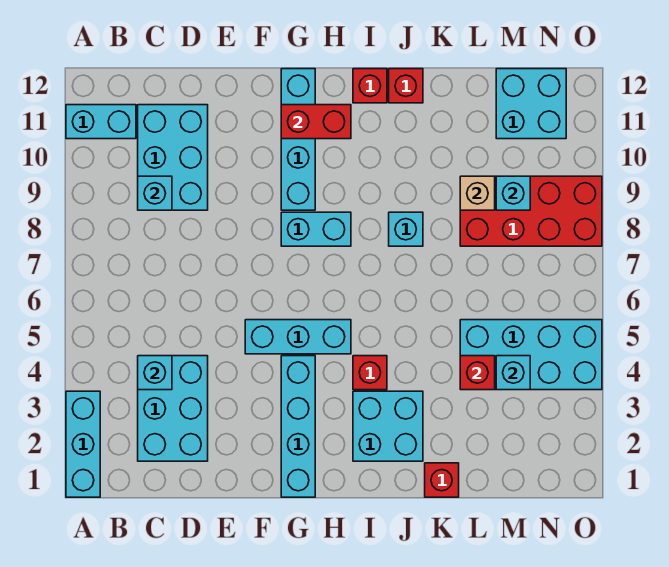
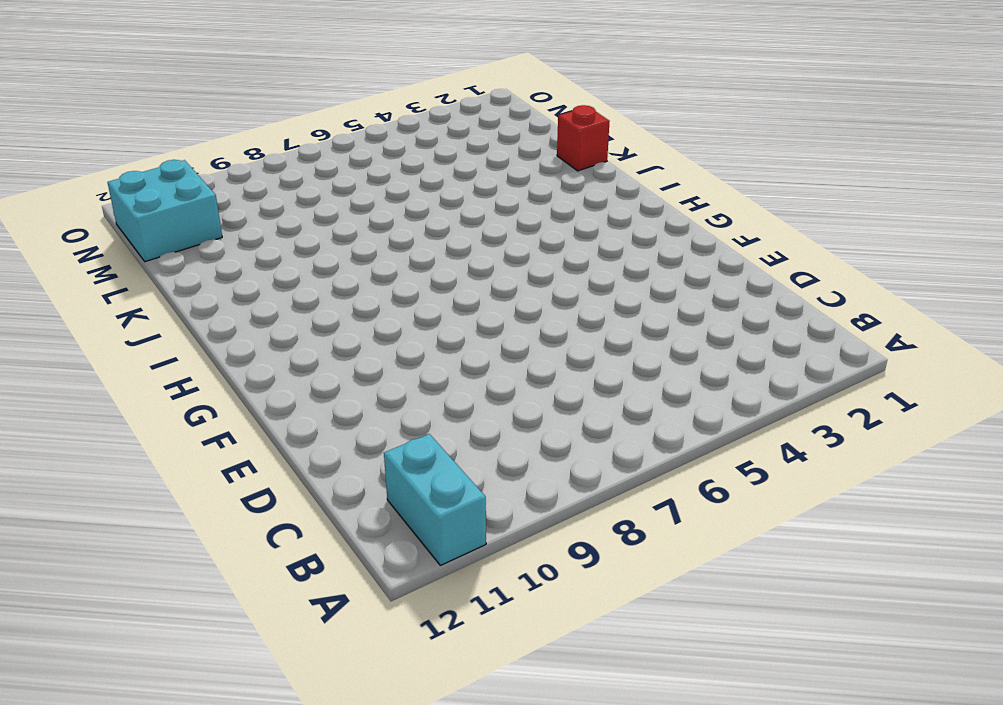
none -> cyan brick A1:A3 level 1
none -> cyan brick C2:D4 level 1
none -> cyan brick C9:D11 level 1

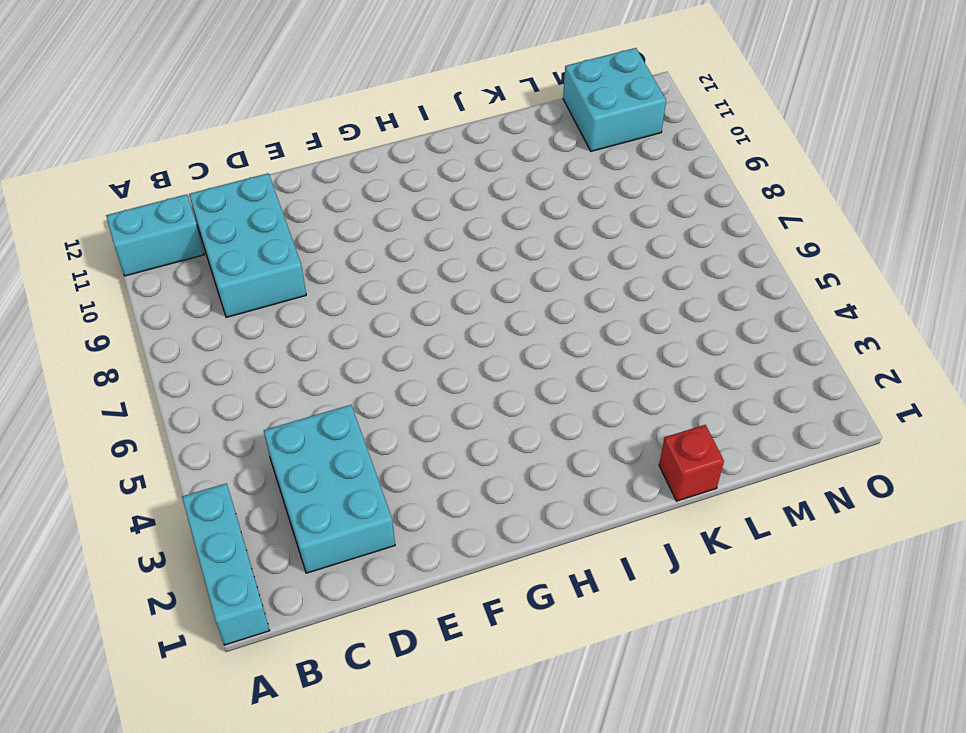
none -> cyan brick F5:H5 level 1
none -> cyan brick G1:G4 level 1
none -> cyan brick G8:H8 level 1

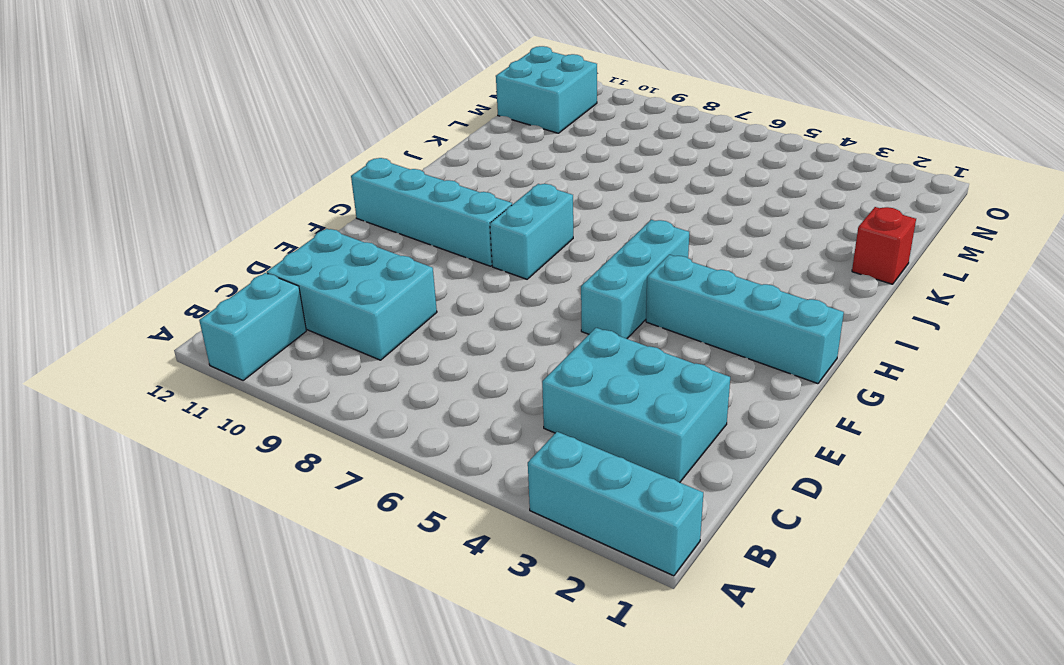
none -> cyan brick I2:J3 level 1
none -> red brick I4 level 1
none -> red brick I12 level 1

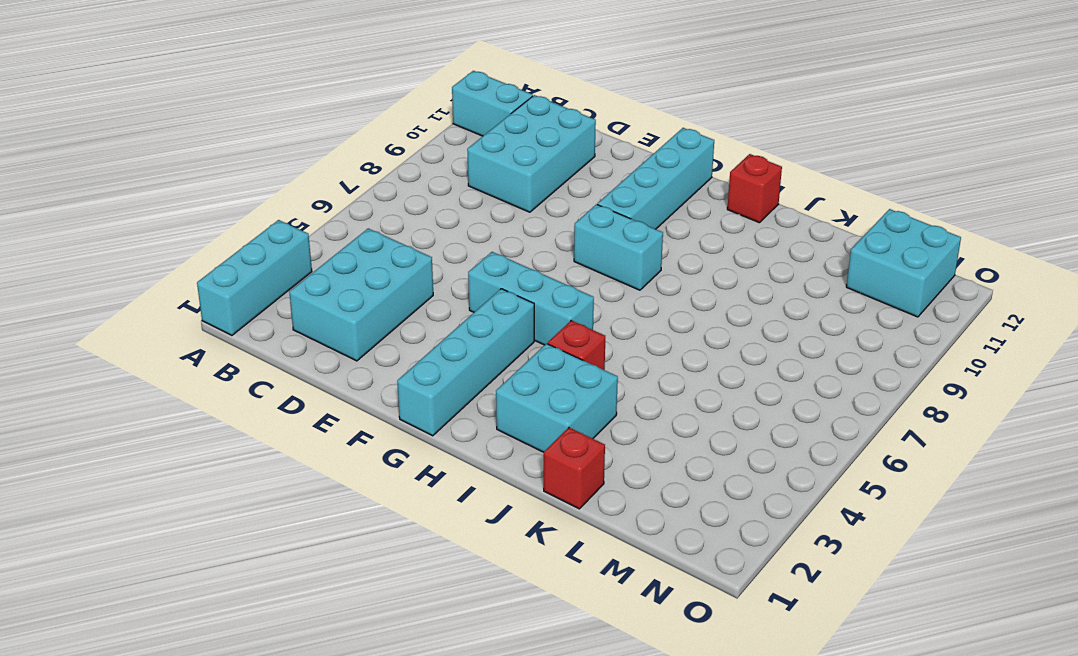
none -> cyan brick J8 level 1
none -> red brick J12 level 1
none -> cyan brick L4:O5 level 1

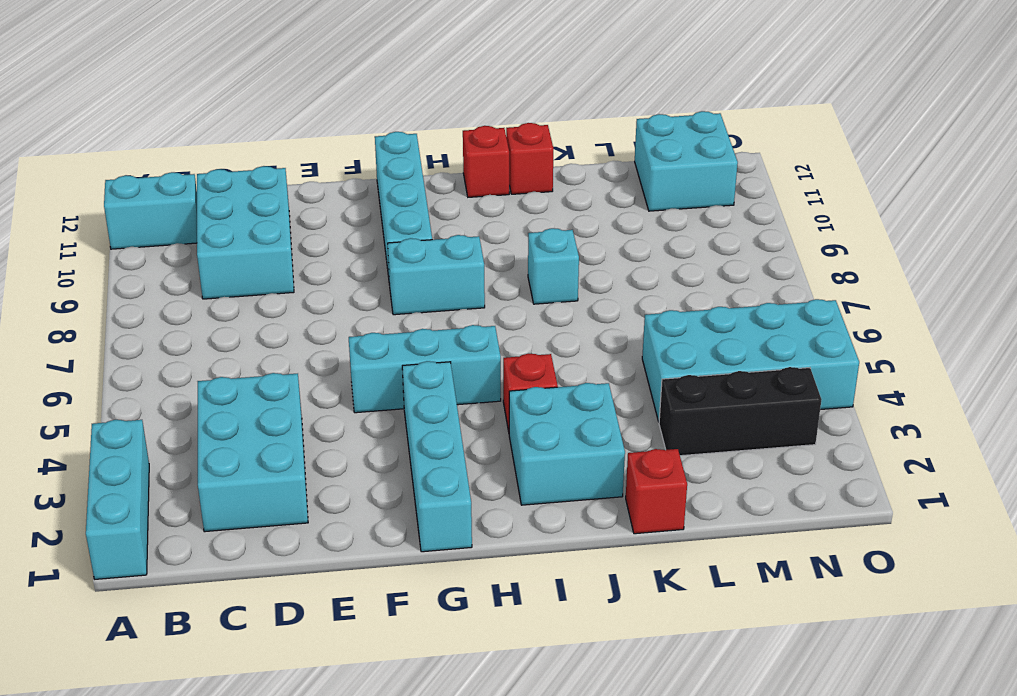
black brick L3:N3 level 1 -> none
none -> red brick L8:O9 level 1
none -> cyan brick C4 level 2
none -> cyan brick C9 level 2

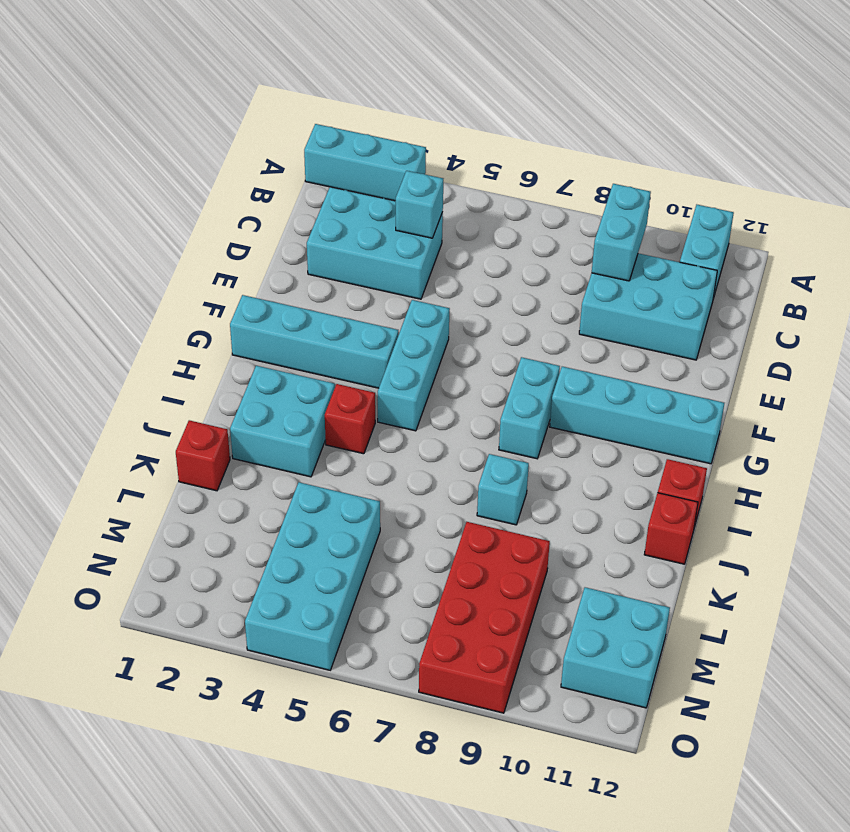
cyan brick B9:C9 level 2 -> cyan brick C9 level 2
none -> red brick G11:H11 level 2
none -> red brick L4 level 2
none -> tan brick L9 level 2

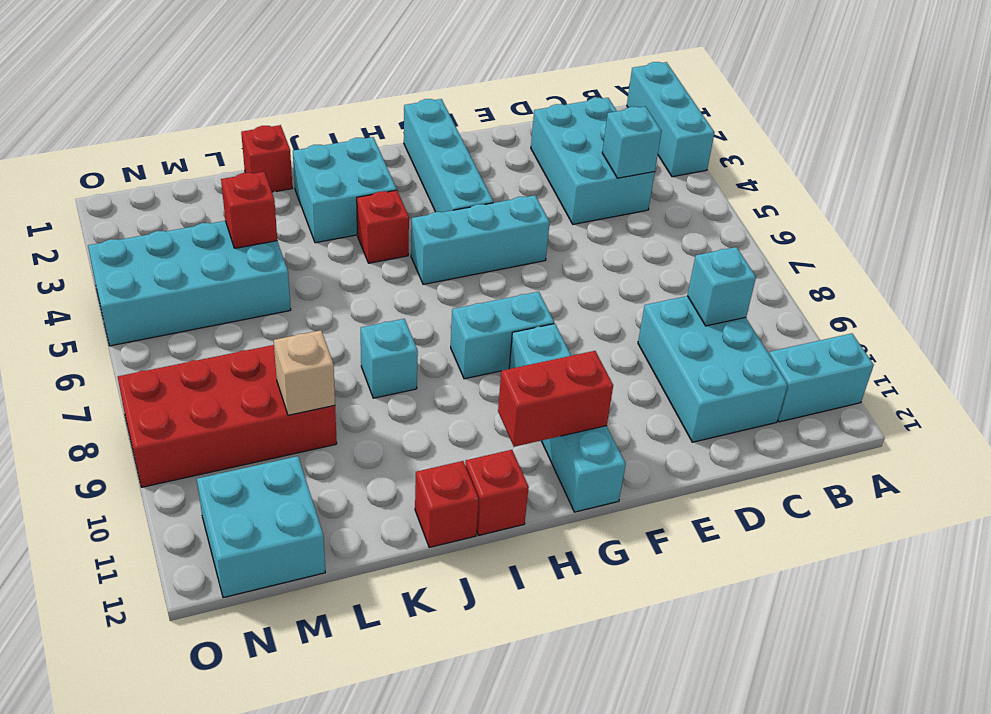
none -> cyan brick M4 level 2
none -> cyan brick M9 level 2

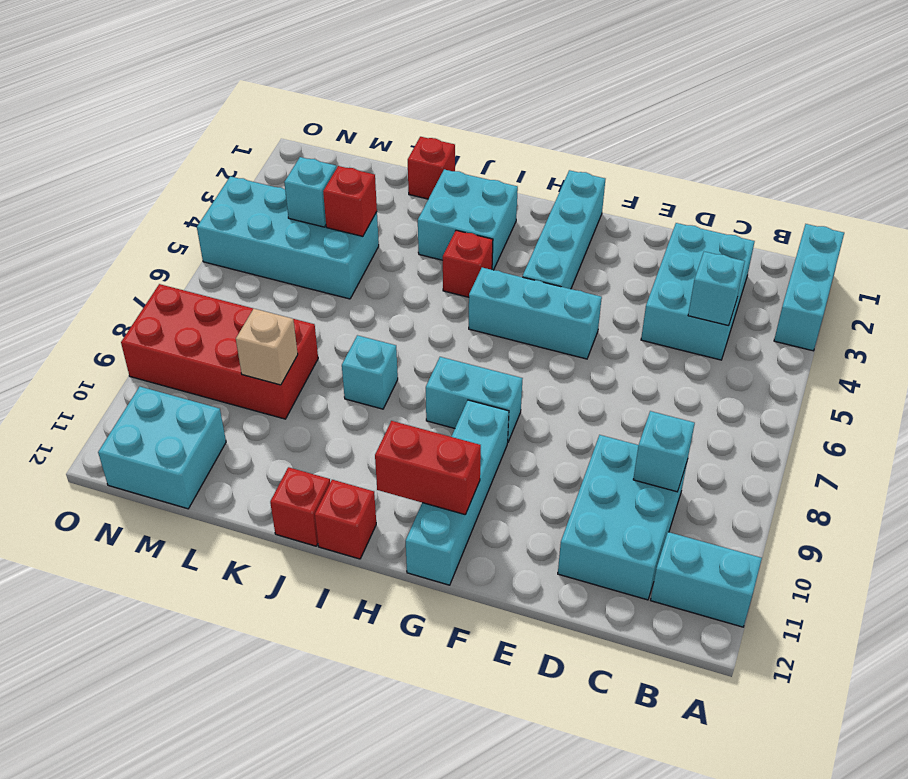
none -> cyan brick M9 level 2

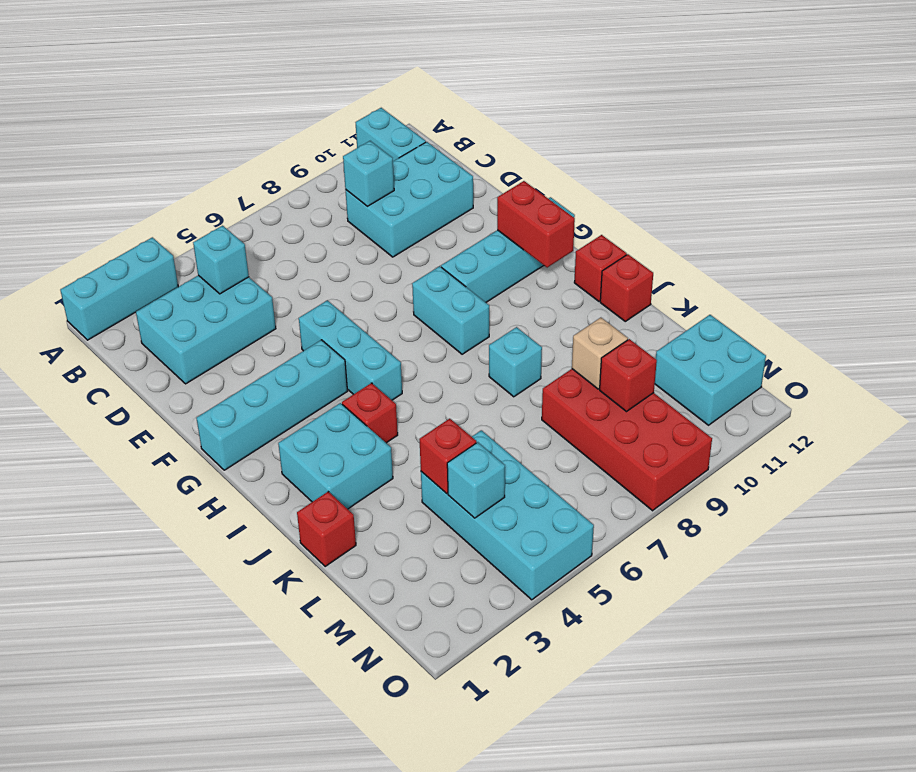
red brick M9 level 2 -> cyan brick M9 level 2

